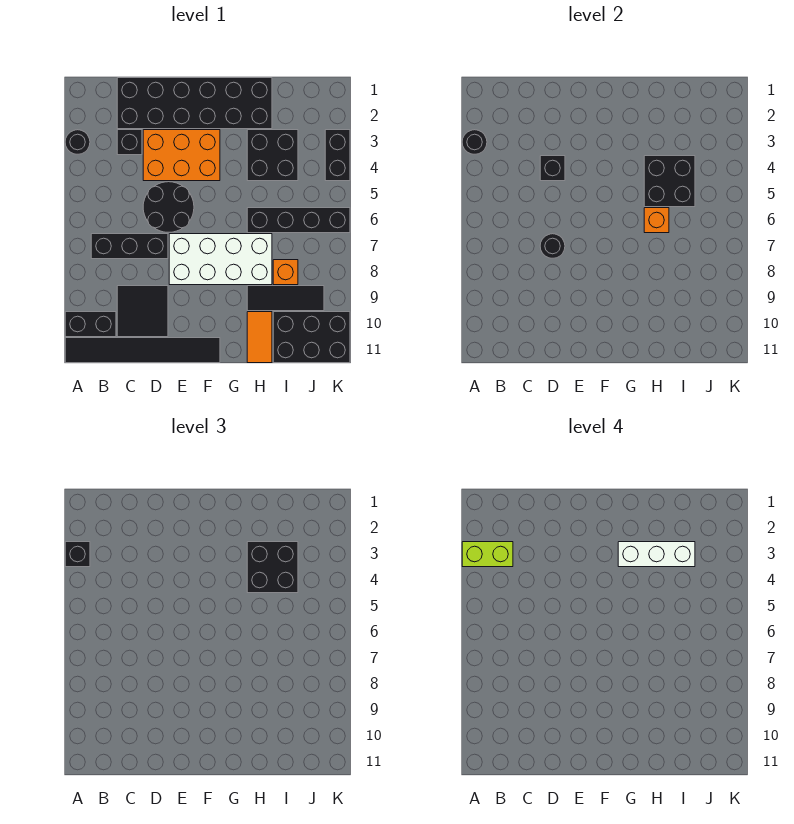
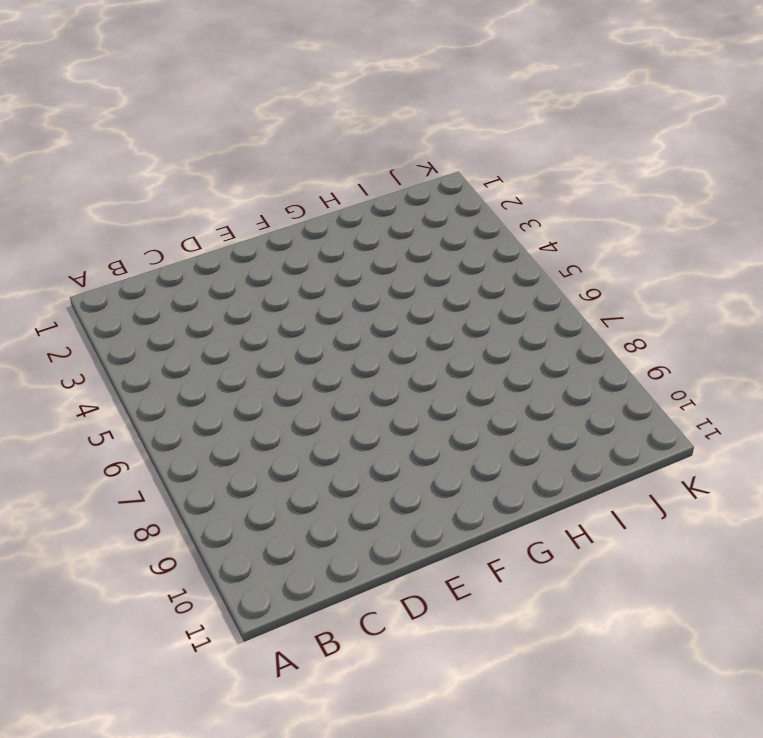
none -> black round brick A3 level 1
none -> black brick A10:B10 level 1
none -> black tile A11:F11 level 1

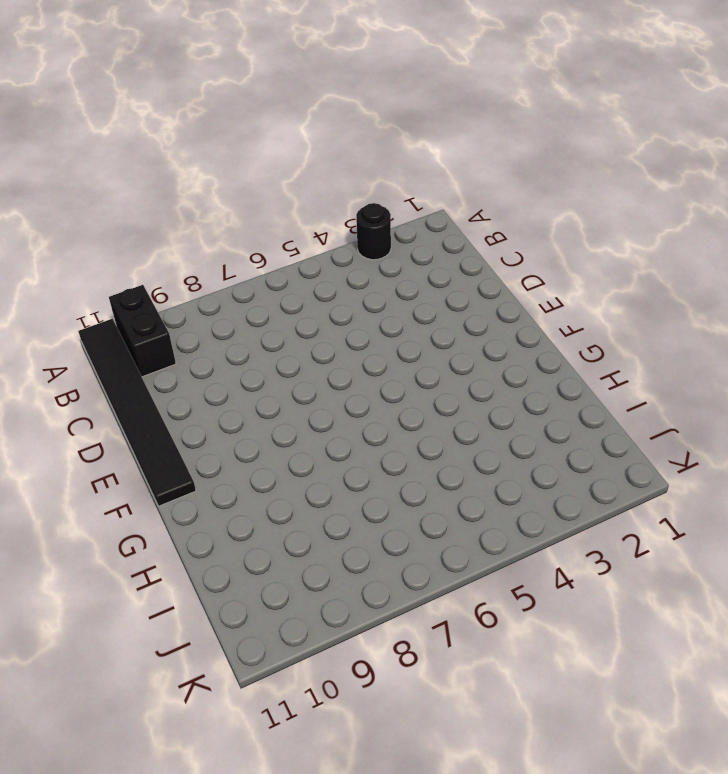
none -> black brick B7:D7 level 1
none -> black brick C1:H2 level 1
none -> black brick C3 level 1

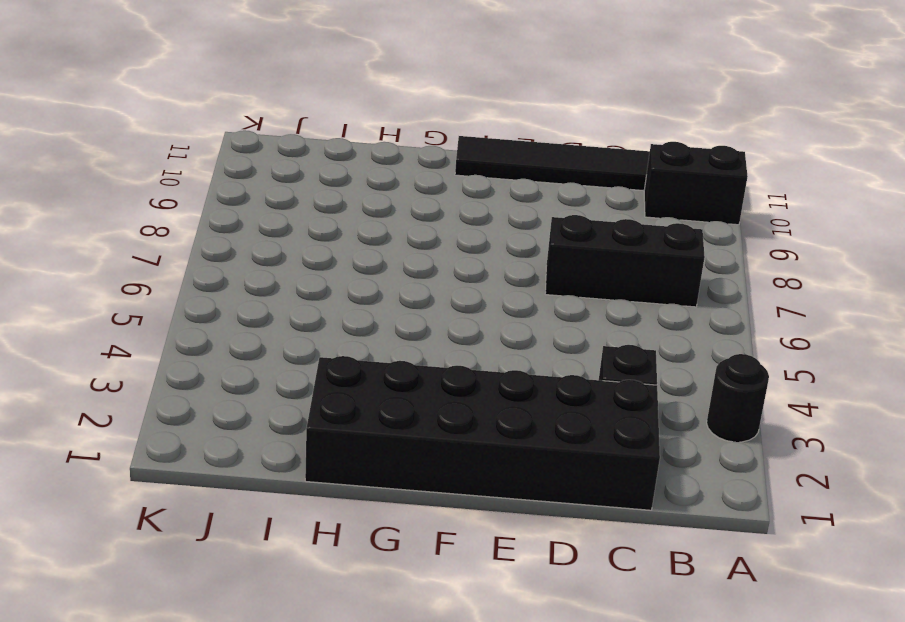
none -> black tile C9:D10 level 1
none -> orange brick D3:F4 level 1
none -> black round brick D5:E6 level 1

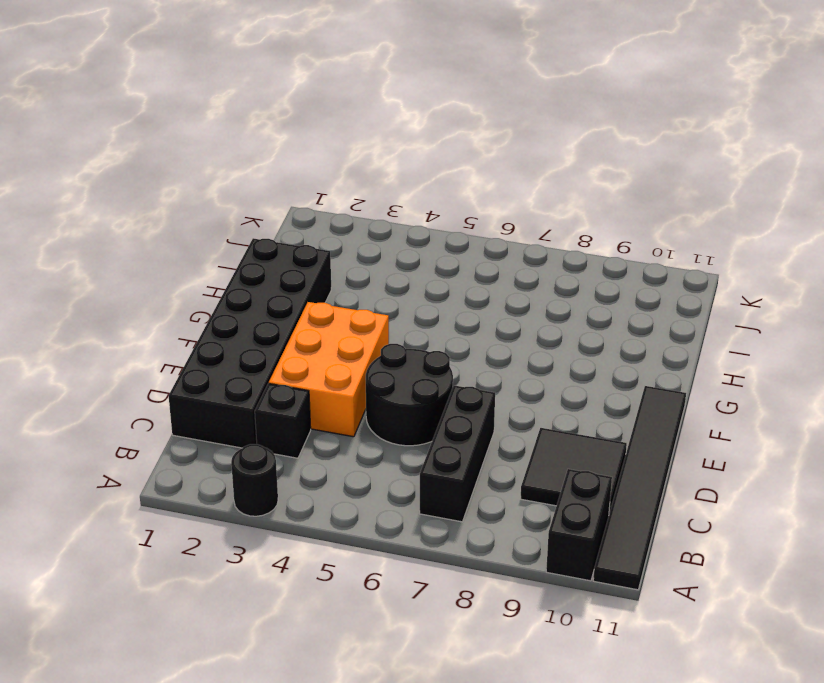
none -> white brick E7:H8 level 1
none -> black brick H3:I4 level 1
none -> black brick H6:K6 level 1

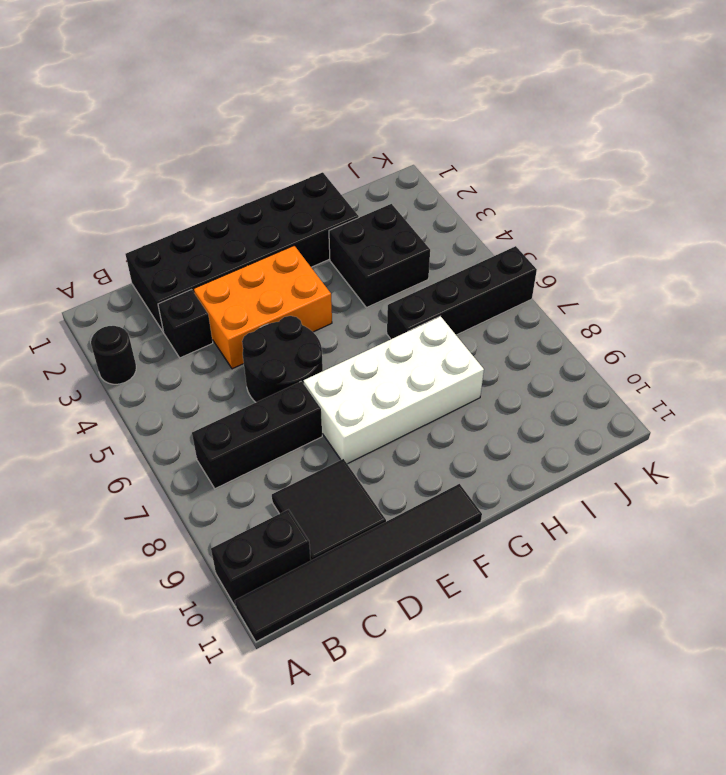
none -> black tile H9:J9 level 1
none -> orange tile H10:H11 level 1
none -> orange brick I8 level 1

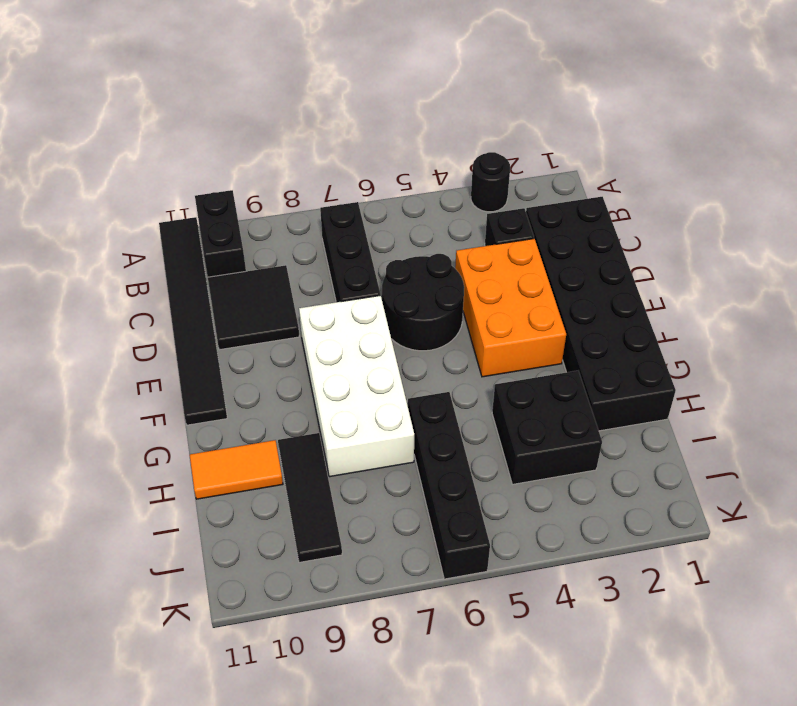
none -> orange brick I8 level 1
none -> black brick I10:K11 level 1
none -> black brick K3:K4 level 1

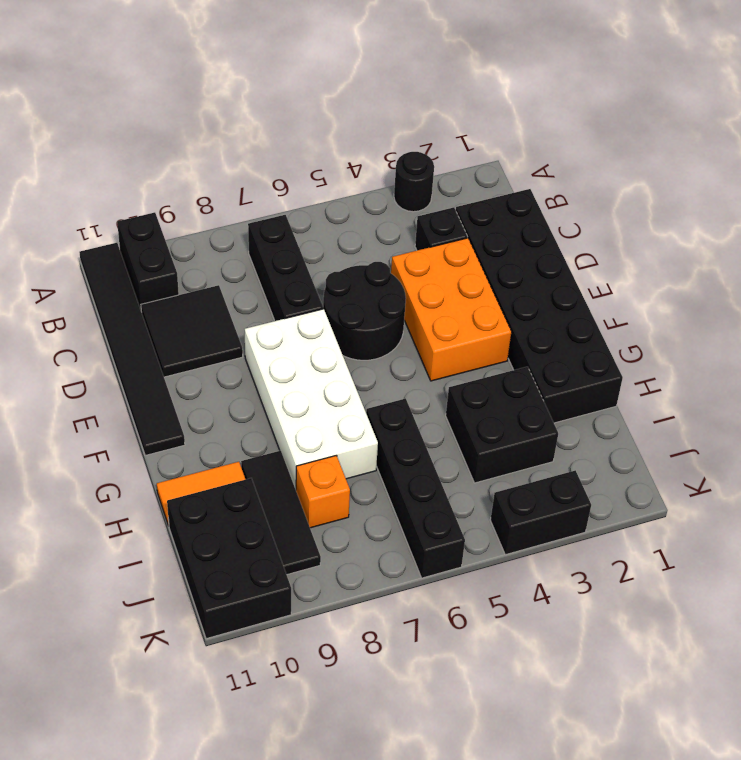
none -> black round brick A3 level 2
none -> black brick D4 level 2
none -> black round brick D7 level 2

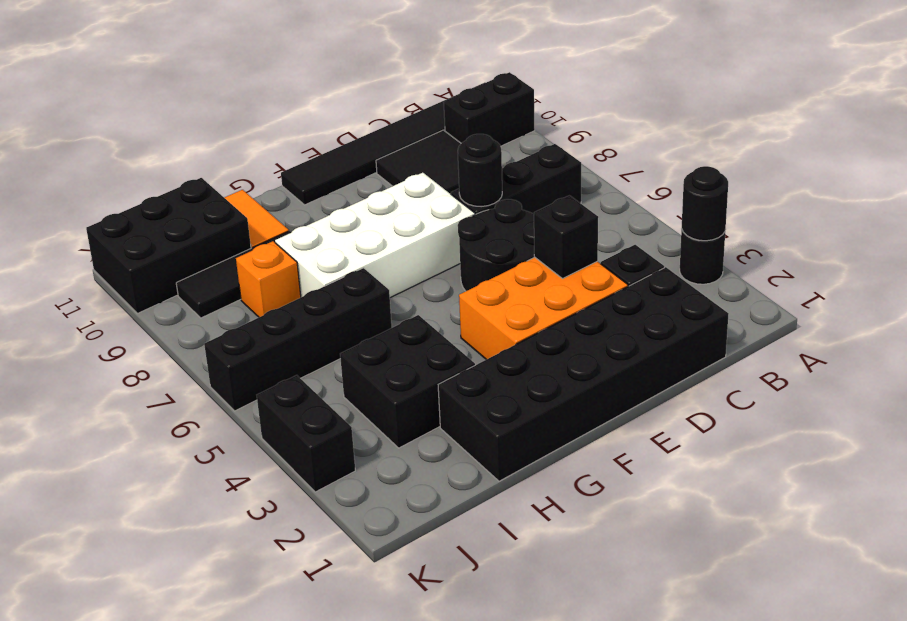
none -> black brick H4:I5 level 2
none -> orange brick H6 level 2
none -> black brick A3 level 3

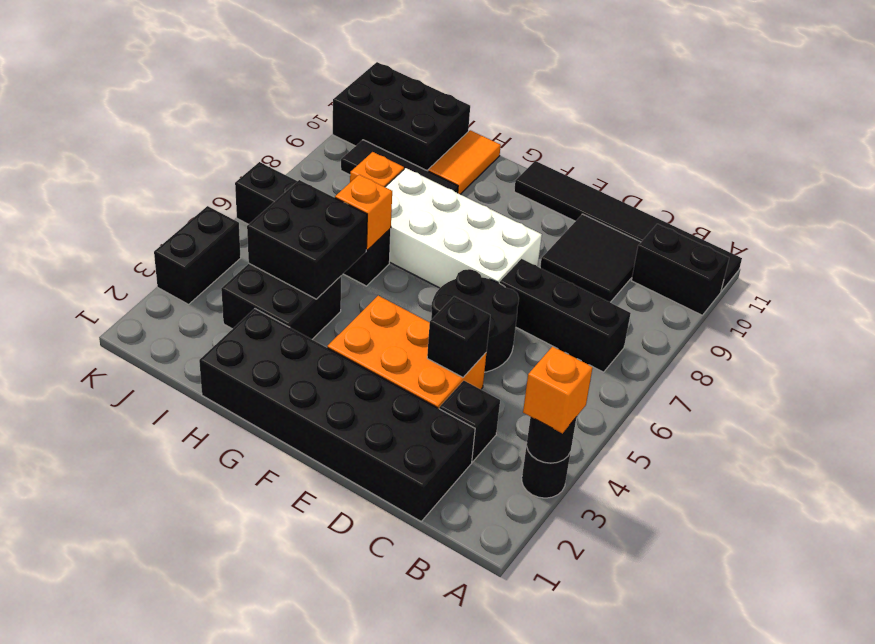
orange brick A3 level 3 -> black brick A3 level 3
none -> black round brick D7 level 2
none -> black brick H3:I4 level 3
none -> lime brick A3:B3 level 4

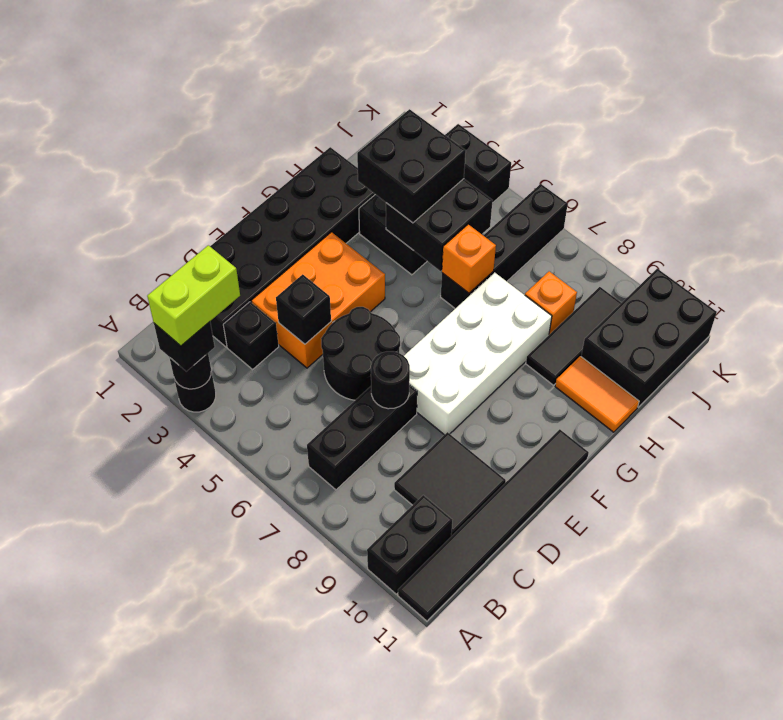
none -> white brick G3:I3 level 4

